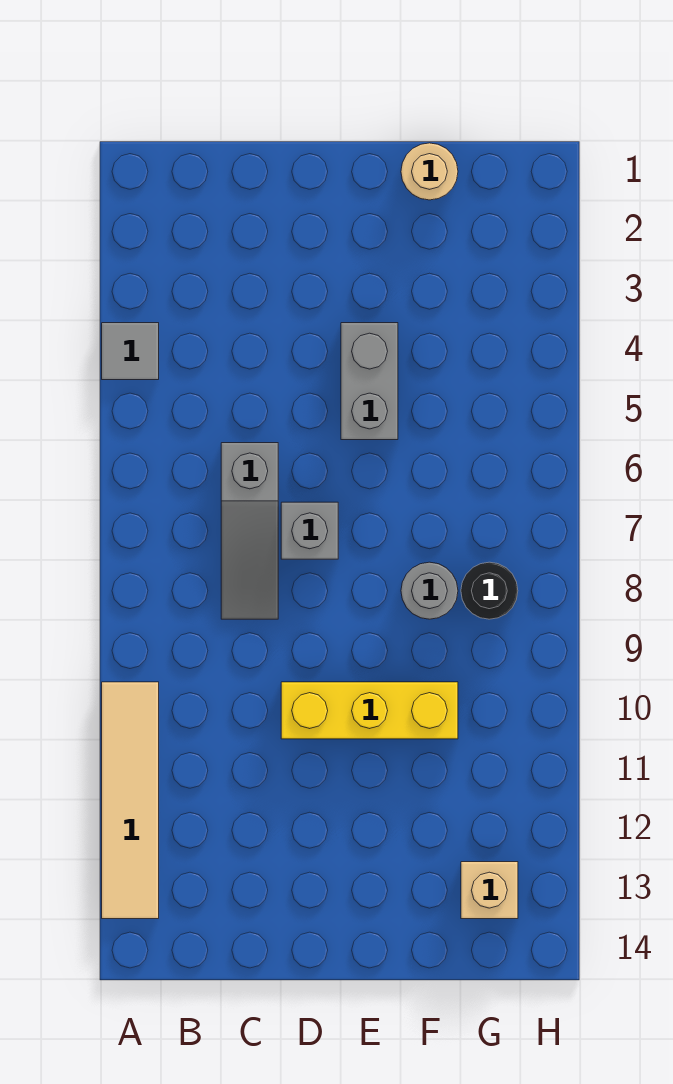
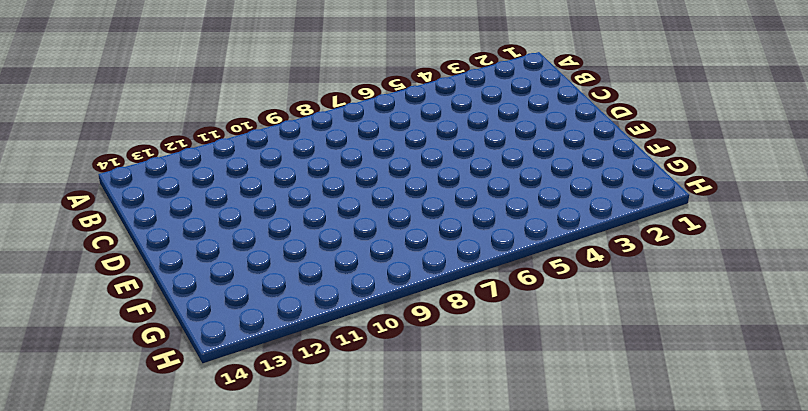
none -> grey tile A4 level 1
none -> tan tile A10:A13 level 1

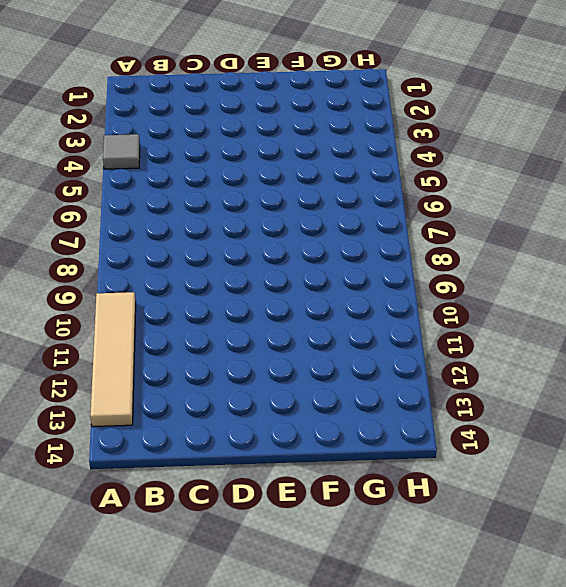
none -> grey slope C6:C8 level 1 top 6
none -> grey brick D7 level 1

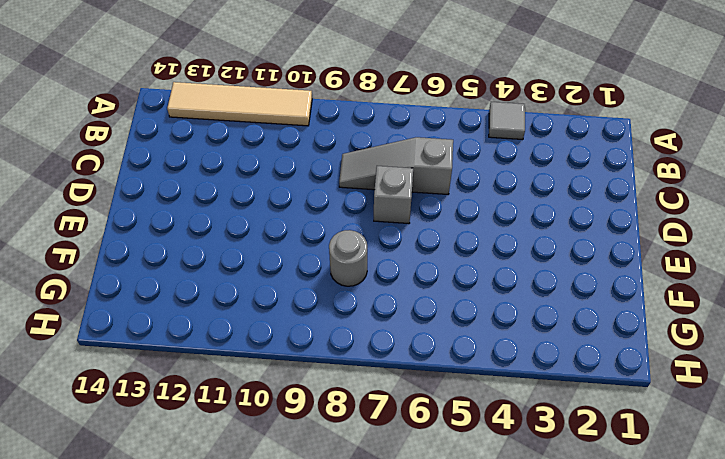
none -> yellow brick D10:F10 level 1
none -> grey brick E4:E5 level 1

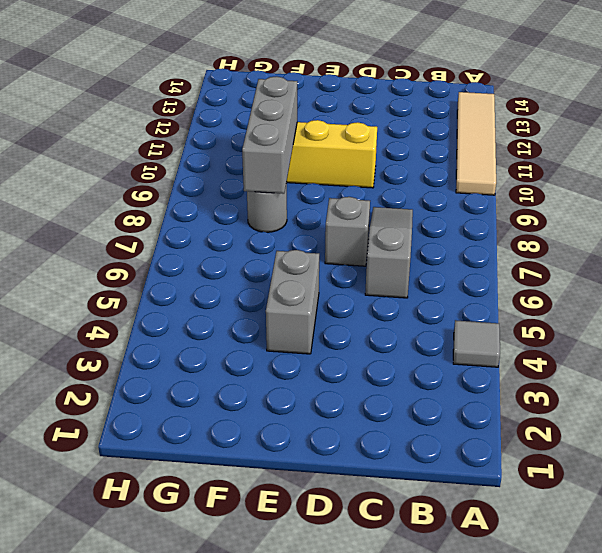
grey brick F8:F10 level 2 -> none
none -> tan round brick F1 level 1
none -> black round brick G8 level 1

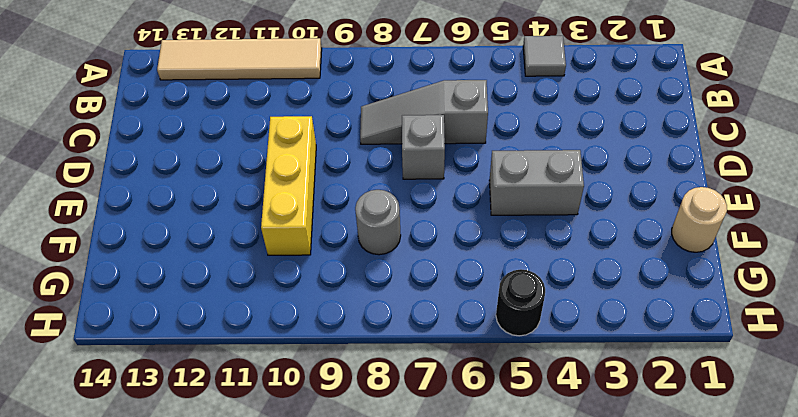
black round brick H5 level 1 -> black round brick G8 level 1
none -> tan brick G13 level 1

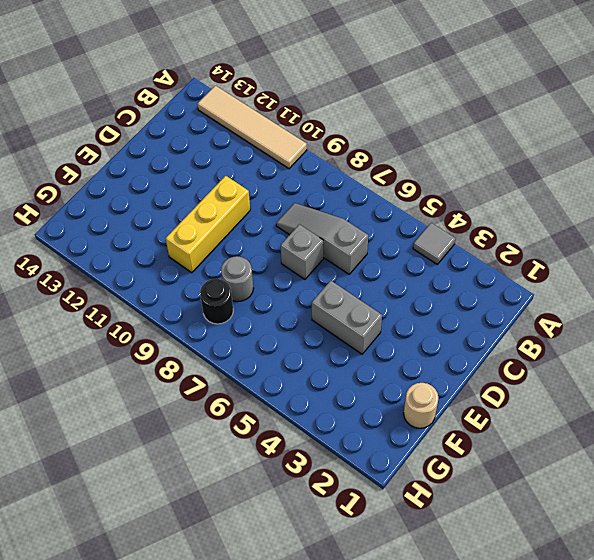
none -> tan brick G13 level 1

